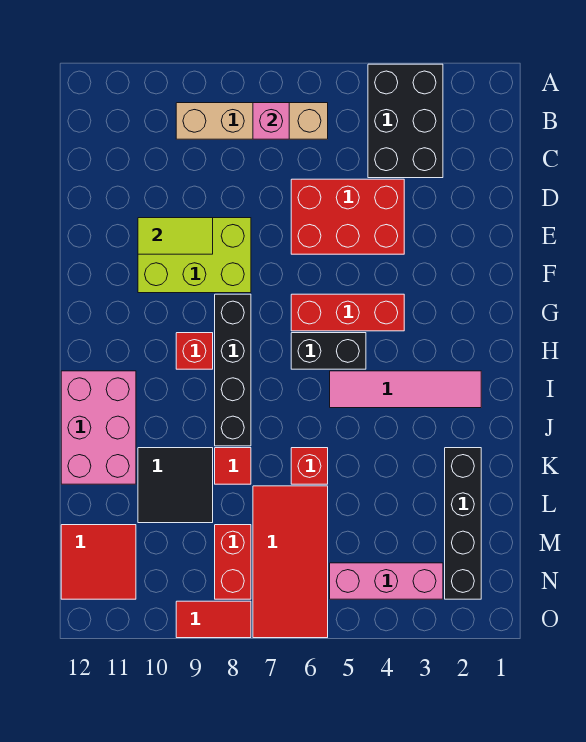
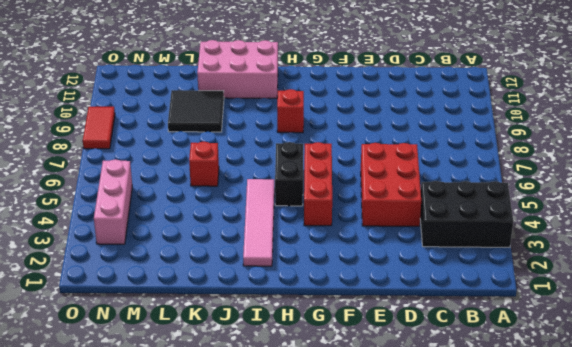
none -> tan brick B6:B9 level 1
none -> lime brick E8:F10 level 1
none -> black brick G8:J8 level 1

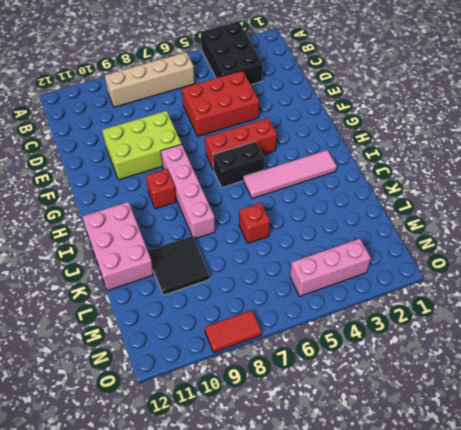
pink brick G8:J8 level 1 -> black brick G8:J8 level 1
none -> black brick K2:N2 level 1
none -> red tile K8 level 1
none -> red tile L6:O7 level 1

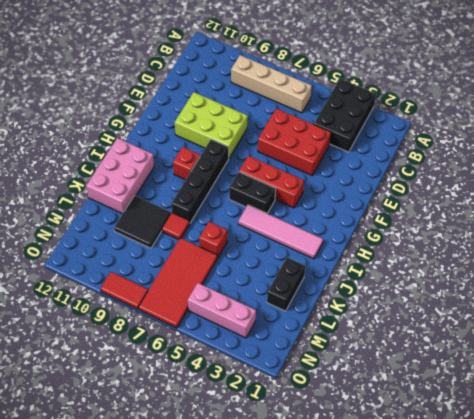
black brick K2:L2 level 1 -> black brick K2:N2 level 1
none -> red brick M8:N8 level 1
none -> red tile M11:N12 level 1
none -> pink brick B7 level 2

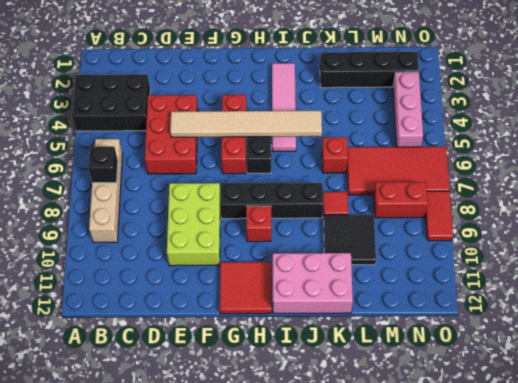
black brick B7 level 2 -> pink brick B7 level 2
tan tile E5:J5 level 2 -> none
red tile G11:H12 level 1 -> red tile M11:N12 level 1
none -> lime tile E9:E10 level 2

